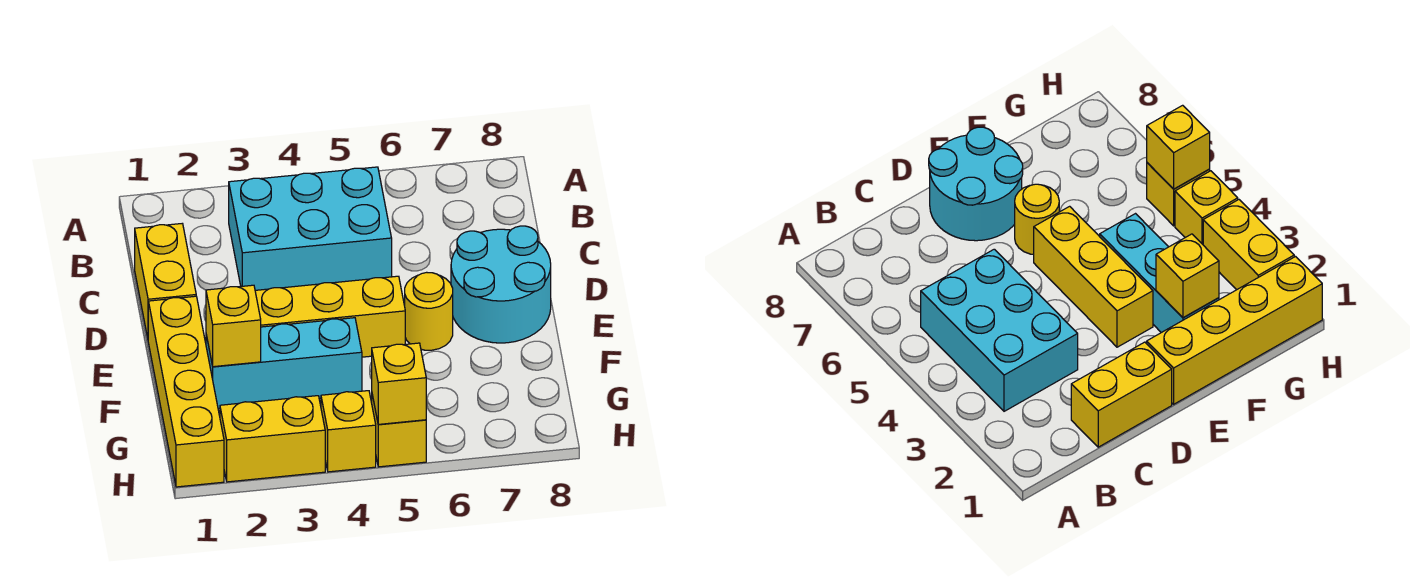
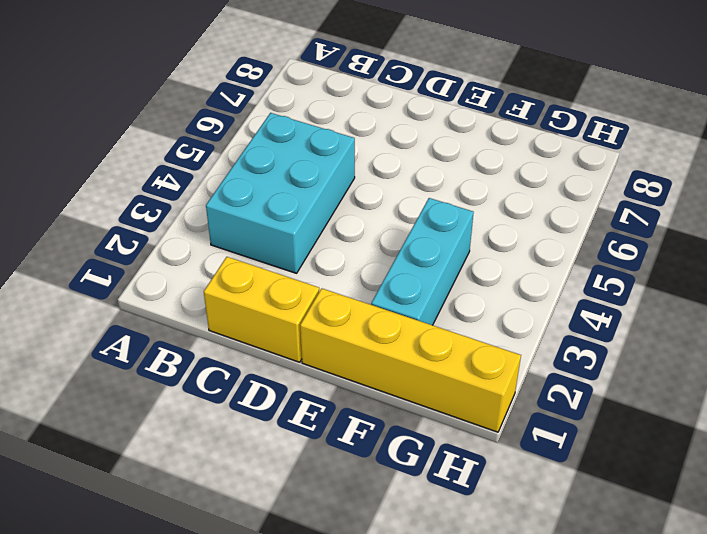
none -> cyan round brick D7:E8 level 1
none -> yellow brick E3:E5 level 1
none -> yellow round brick E6 level 1

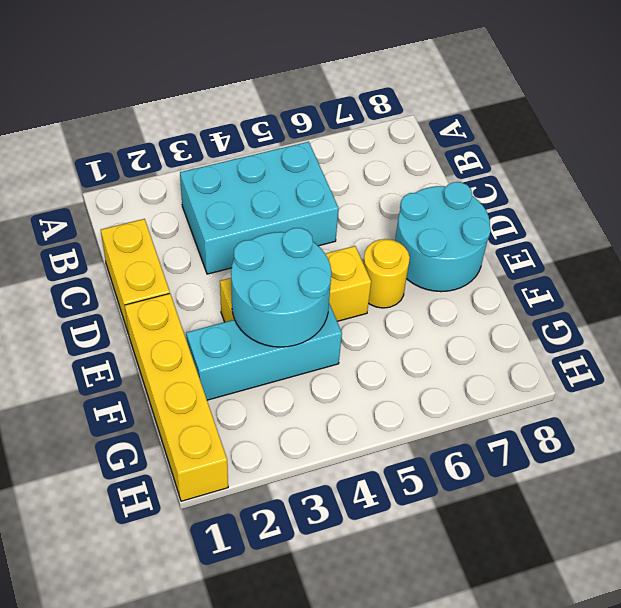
cyan round brick E3:F4 level 2 -> none
none -> yellow brick H2:H3 level 1
none -> yellow brick H4 level 1
none -> yellow brick H5 level 1

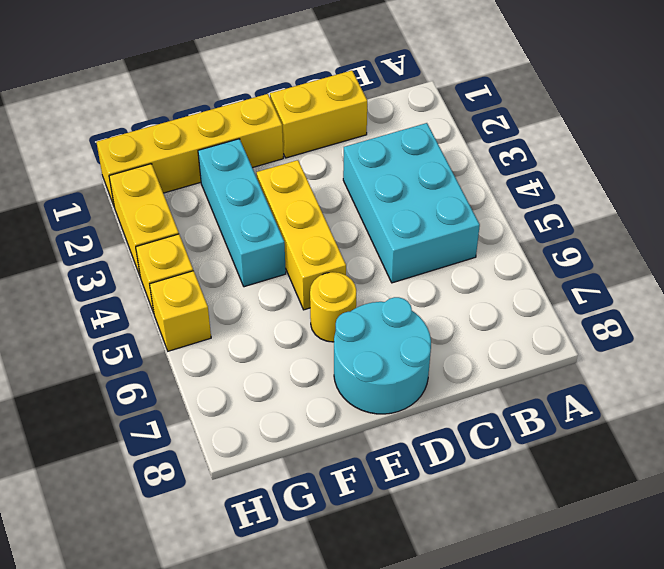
none -> yellow brick F2 level 2
none -> yellow brick H5 level 2

